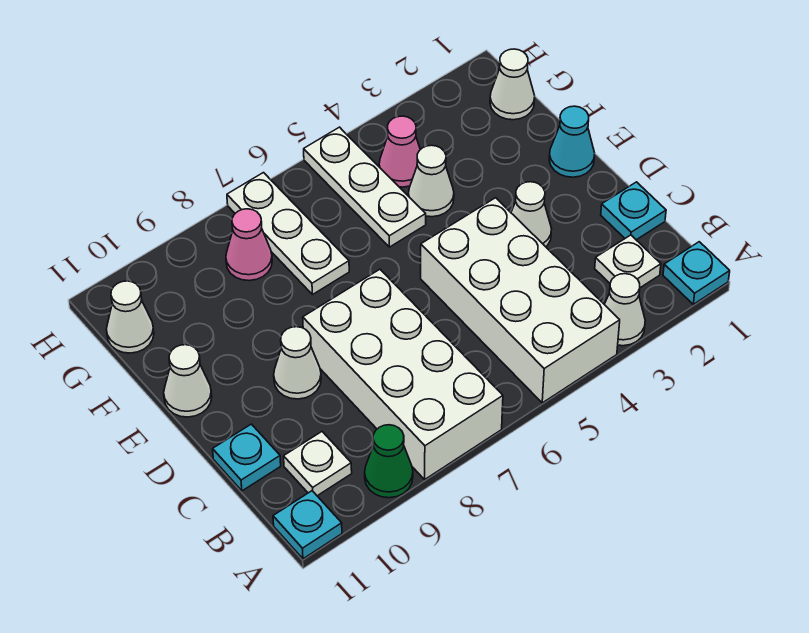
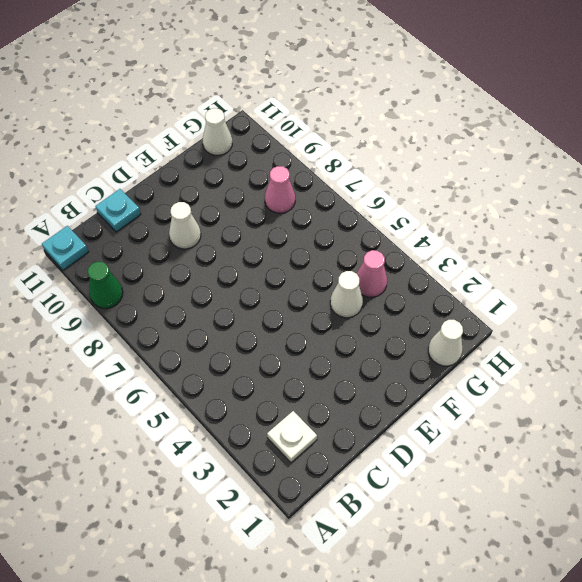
none -> cyan plate A1 level 1
none -> white cone A3 level 1
none -> white brick A4:D5 level 1

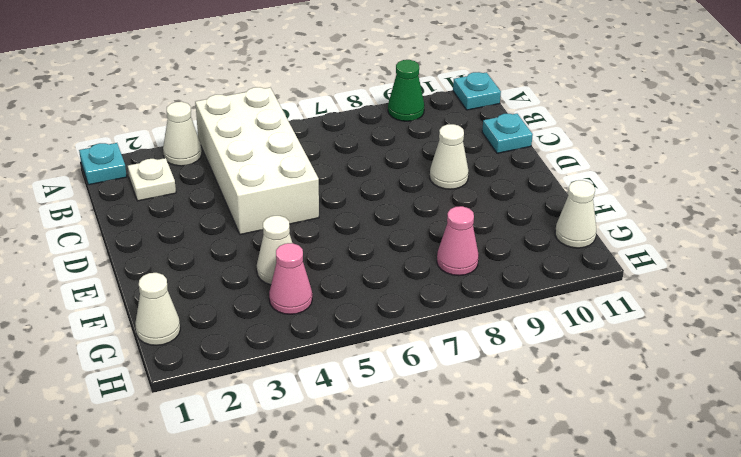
none -> white brick A7:D8 level 1
none -> white plate B10 level 1
none -> cyan plate C1 level 1

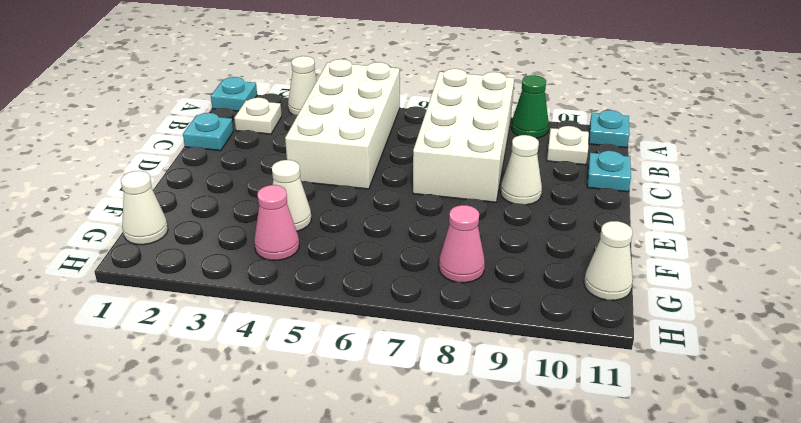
none -> white cone D3 level 1
none -> cyan cone E1 level 1
none -> white cone E11 level 1

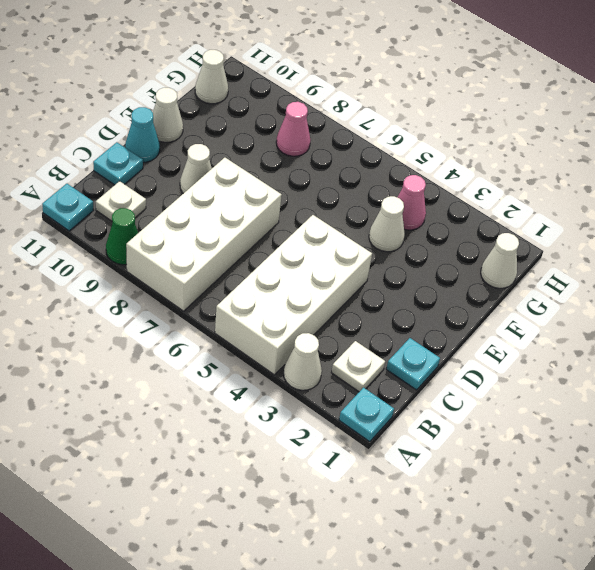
cyan cone D11 level 1 -> cyan cone E1 level 1
none -> white cone D3 level 1
none -> white plate F5:H5 level 1
none -> white plate F7:H7 level 1

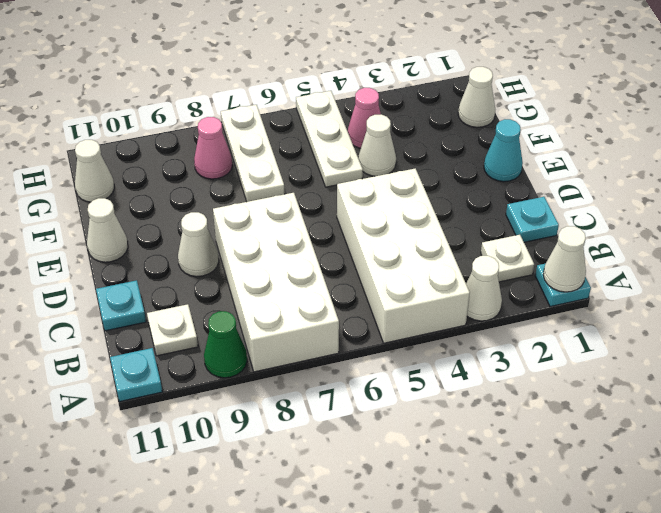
white cone A1 level 2 -> white cone D3 level 1

